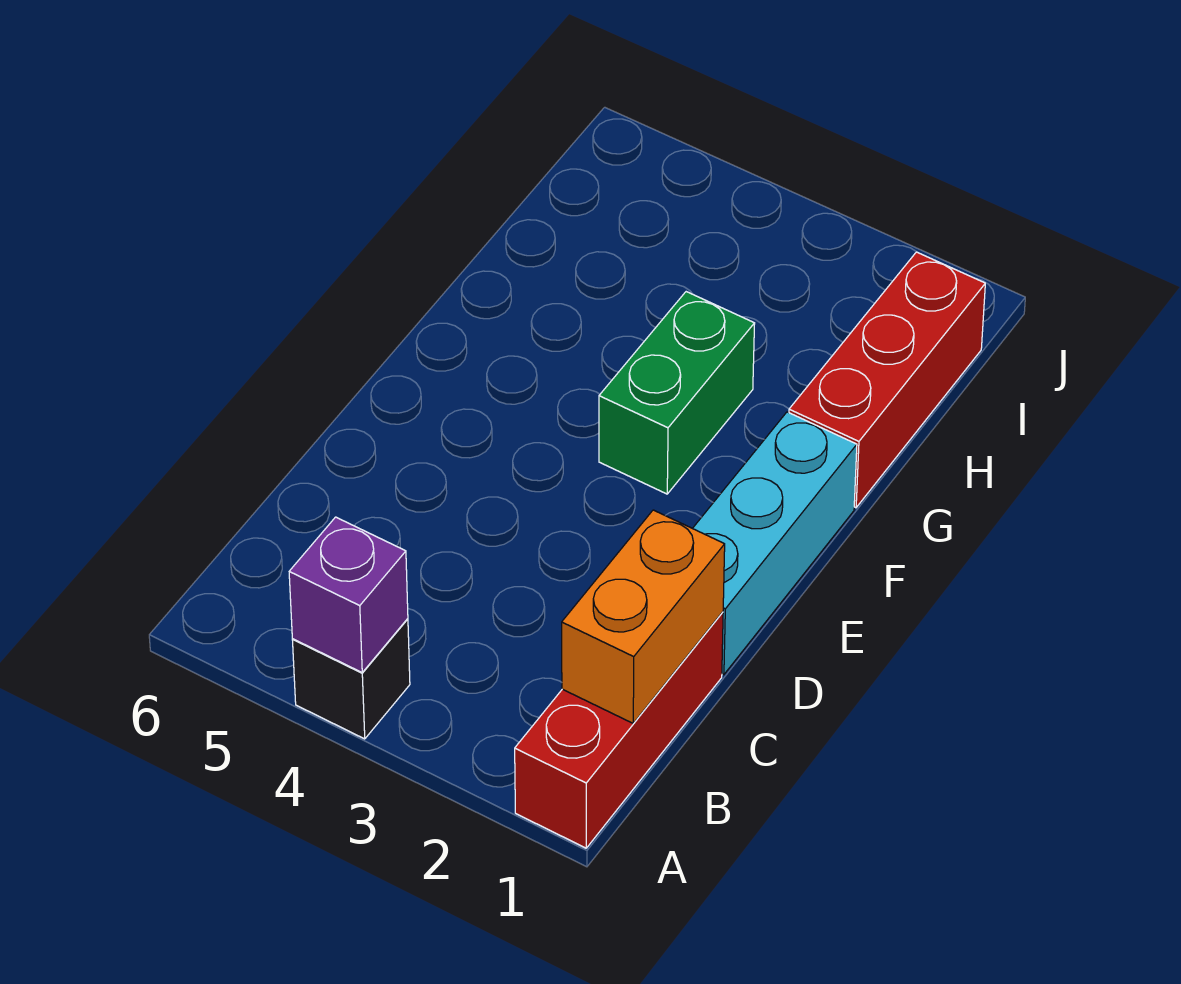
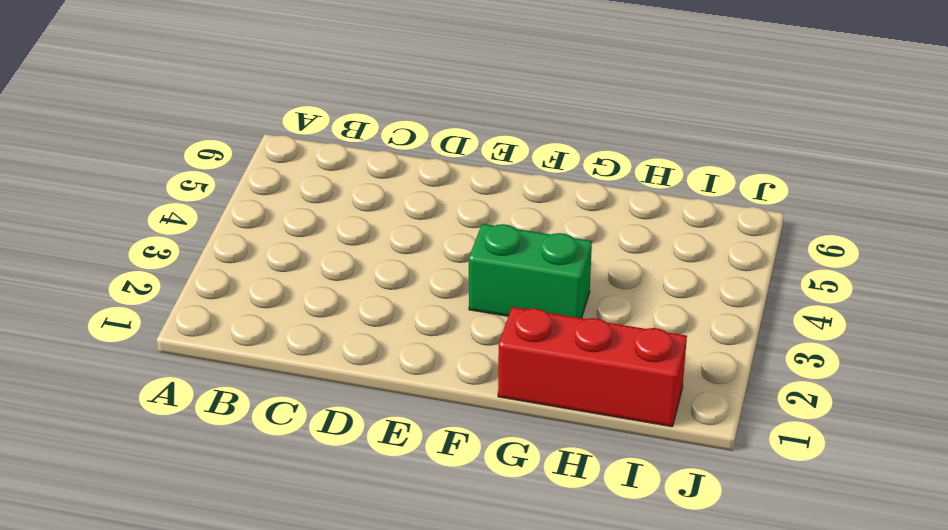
none -> red brick A1:C1 level 1
none -> black brick A4 level 1

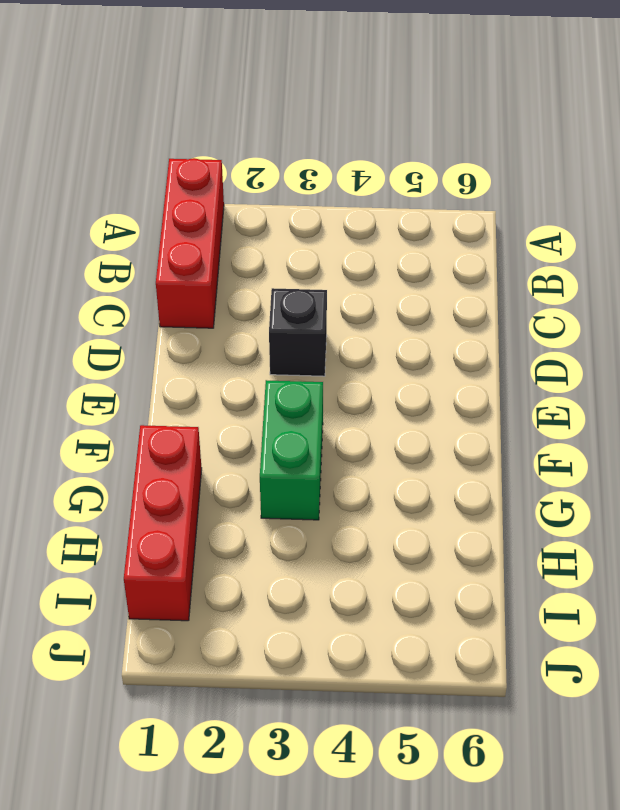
black brick D3 level 1 -> black brick A4 level 1
none -> cyan brick D1:F1 level 1
none -> purple brick A4 level 2

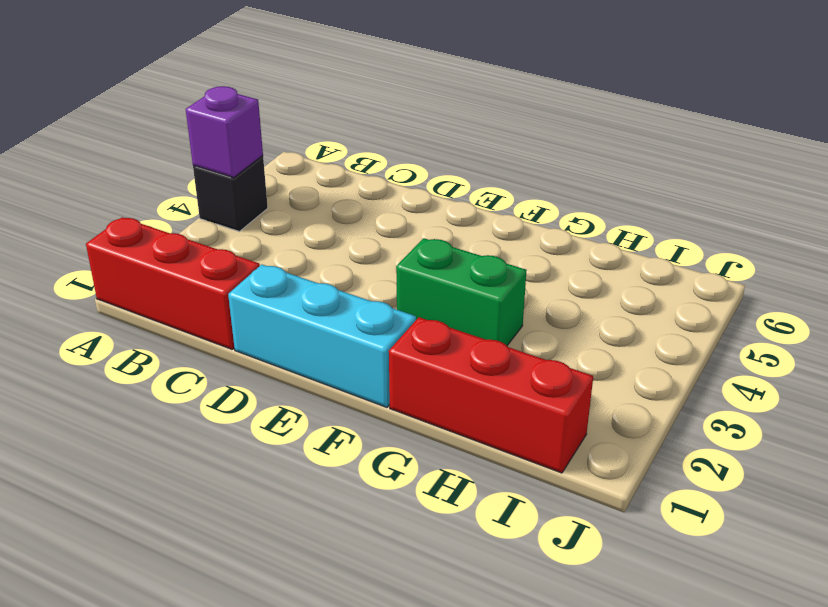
none -> orange brick B1:C1 level 2

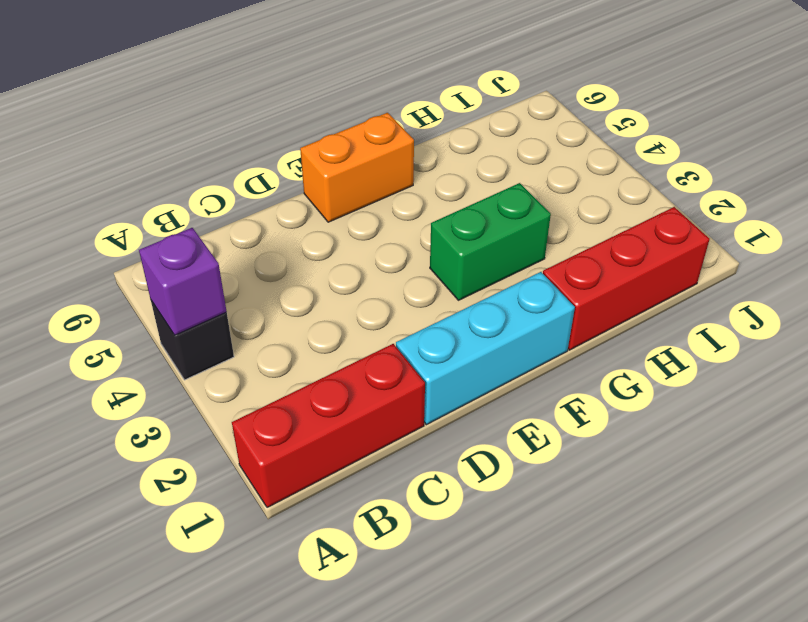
orange brick E6:F6 level 1 -> orange brick B1:C1 level 2

